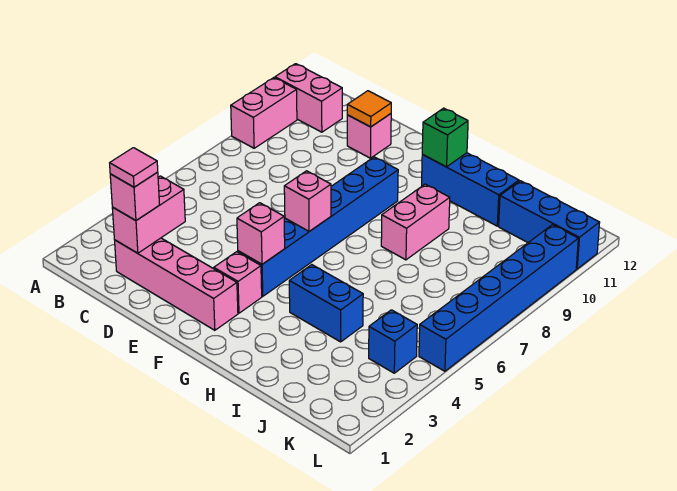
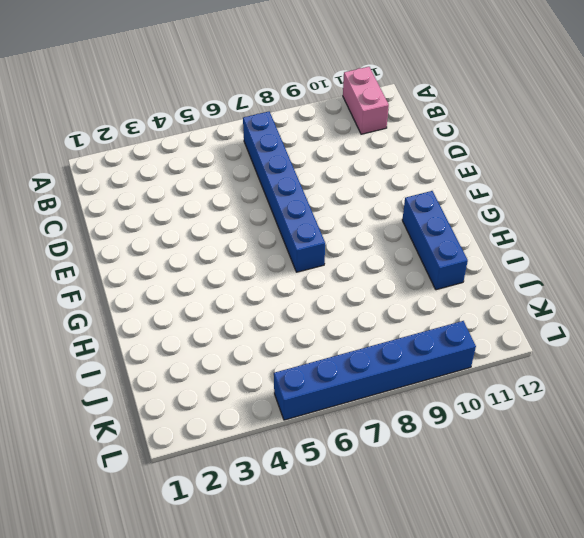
blue brick B7:G7 level 1 -> blue brick F4:F9 level 1
none -> pink brick A9:A10 level 1
none -> pink brick C2:F2 level 1
none -> pink brick D11 level 1

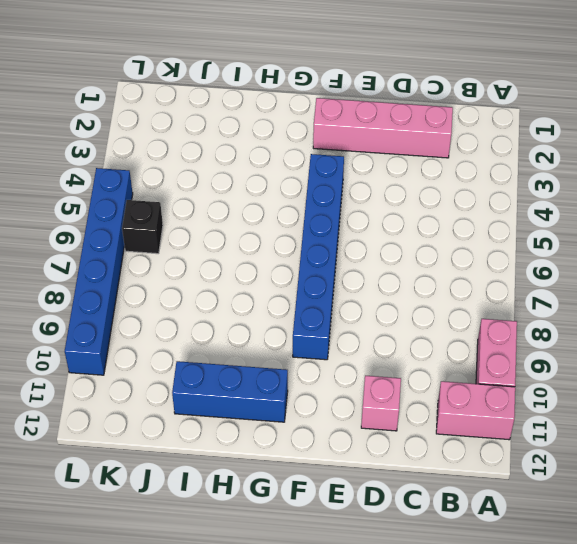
black brick K6 level 1 -> none
none -> pink brick F3 level 1
none -> blue brick H4:I4 level 1
none -> pink brick H8:H9 level 1

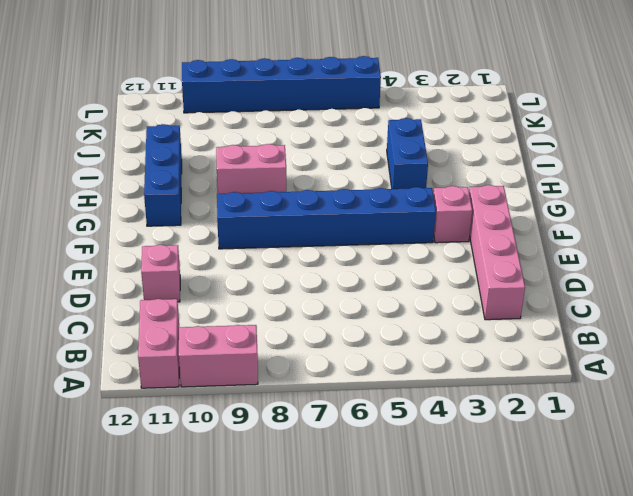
none -> blue brick J11:L11 level 1
none -> blue brick K4 level 1
none -> pink brick C2:C3 level 2

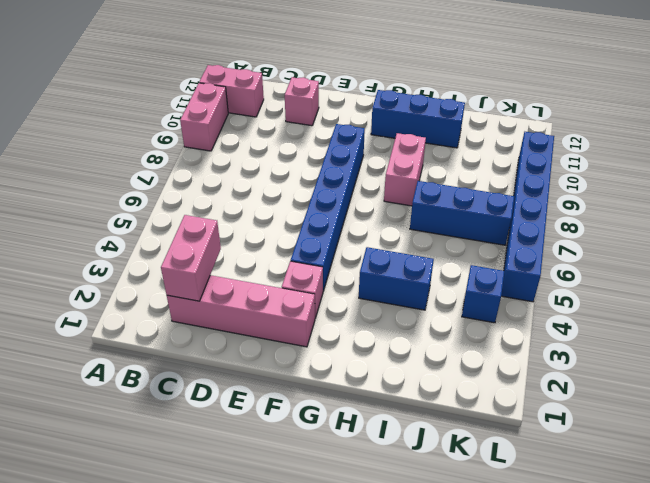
blue brick I7:K7 level 1 -> blue brick J11:L11 level 1
none -> orange tile D11 level 2
none -> pink brick F4 level 2
none -> pink brick F6 level 2

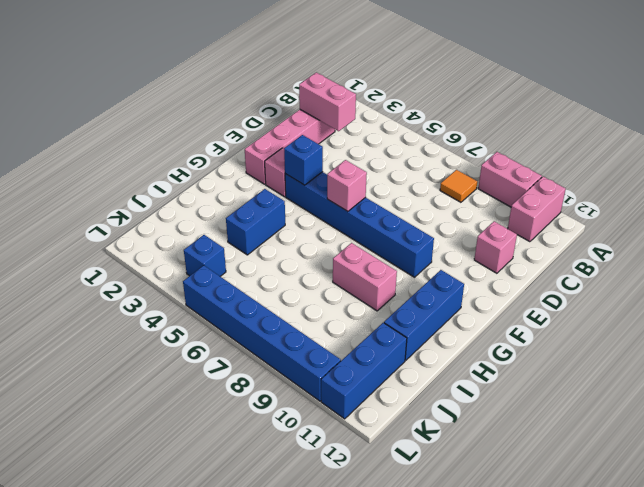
orange tile B8 level 1 -> orange tile D11 level 2
blue brick F4 level 2 -> pink brick F4 level 2
none -> green brick G11 level 2
none -> pink brick C2 level 3
none -> pink tile C2 level 4

